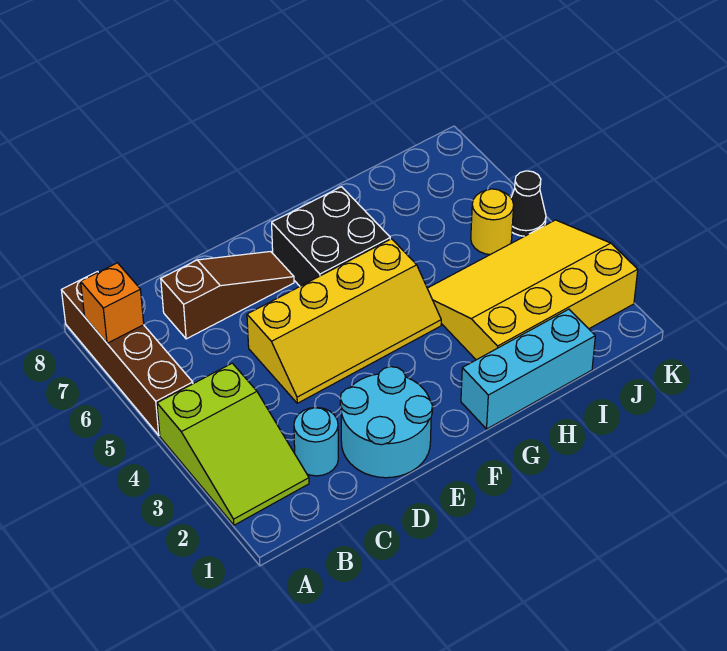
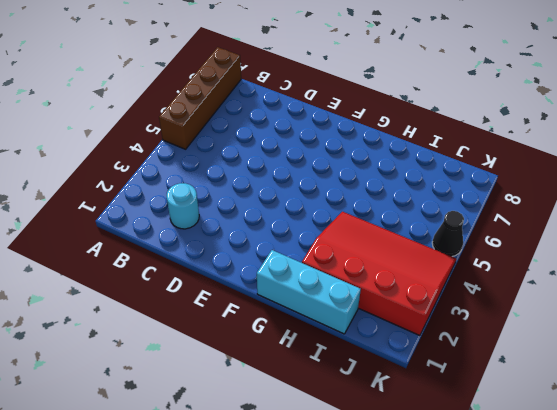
red slope H2:K4 level 1 top 2 -> yellow slope H2:K4 level 1 top 2
none -> lime slope A2:B4 level 1 top 4
none -> brown slope C7:E7 level 1 top C
none -> cyan round brick D1:E2 level 1

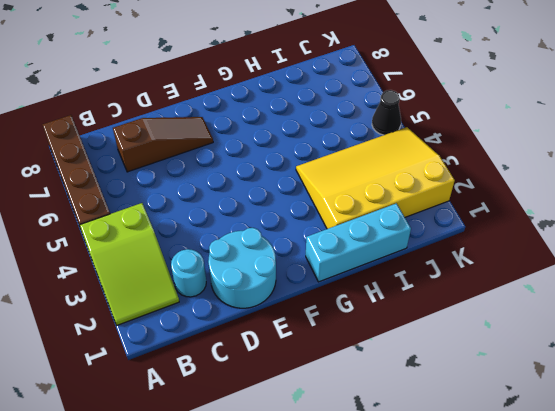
none -> yellow slope D4:G5 level 1 top 5
none -> black brick F6:G7 level 1
none -> yellow round brick J5 level 1

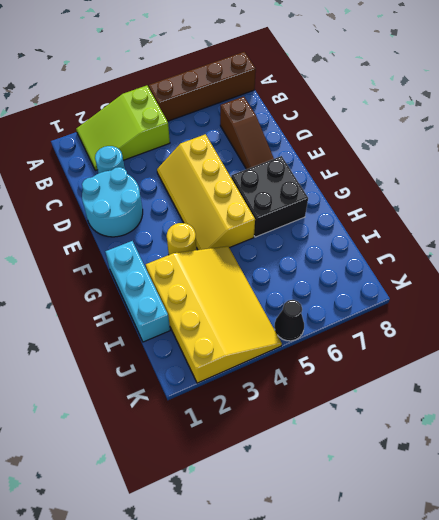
yellow round brick G3 level 1 -> yellow round brick J5 level 1
none -> orange brick A7 level 2

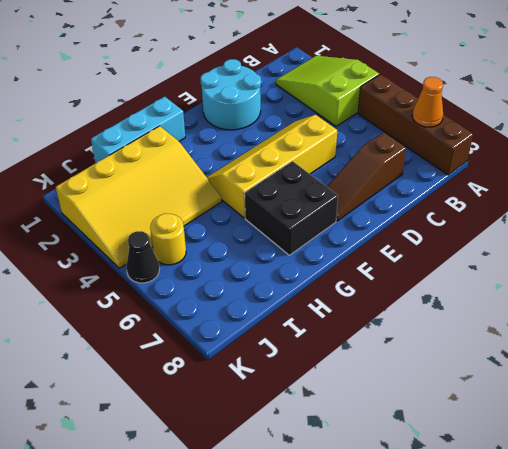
orange cone A7 level 2 -> orange brick A7 level 2
none -> cyan round brick C2 level 1

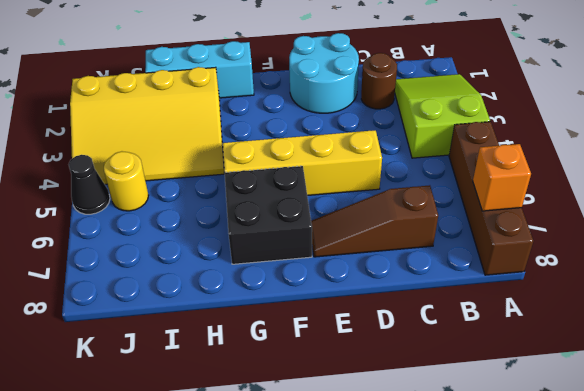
brown round brick C2 level 1 -> cyan round brick C2 level 1

